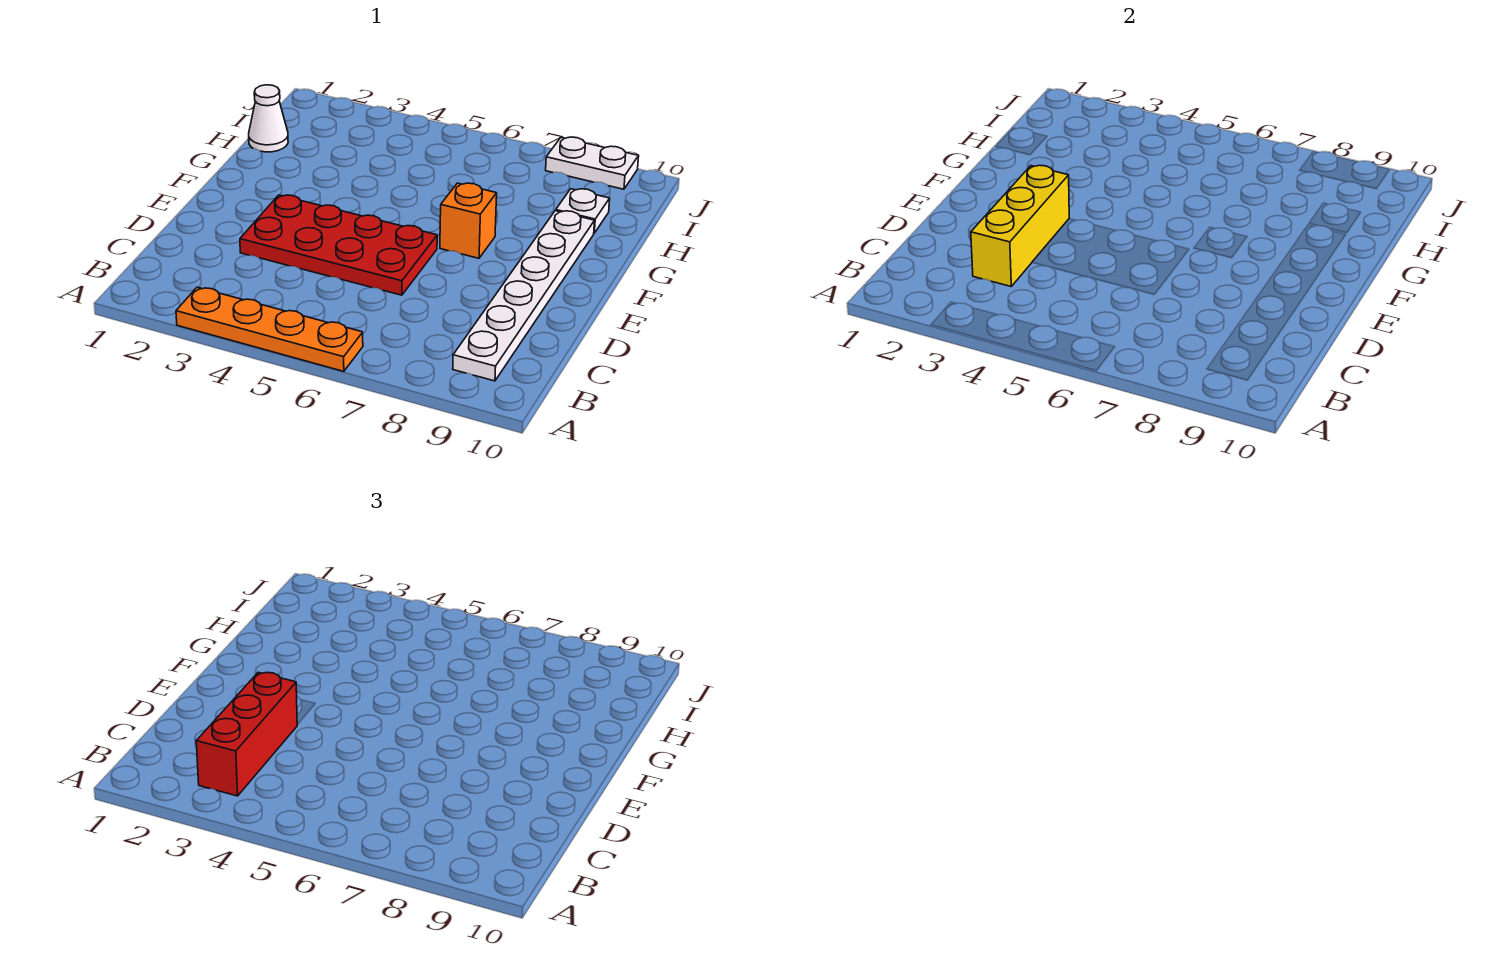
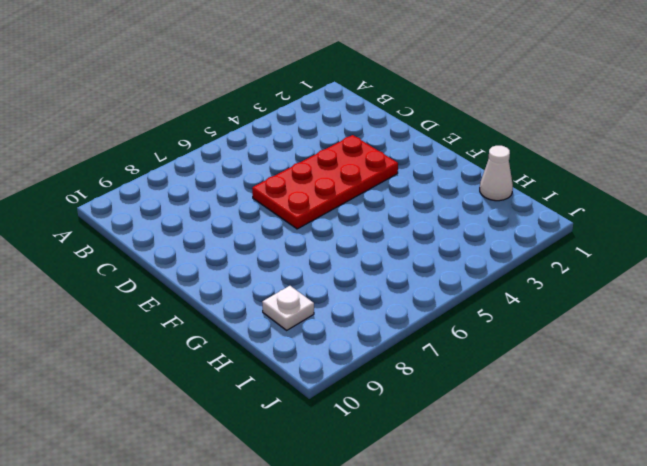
none -> orange plate A3:A6 level 1
none -> white plate B9:G9 level 1

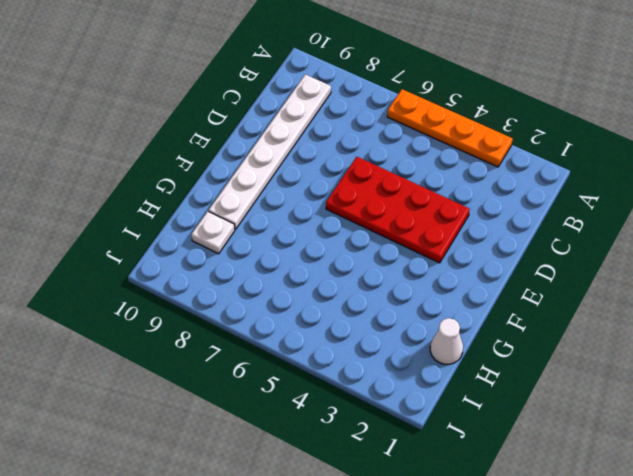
none -> orange brick F7 level 1
none -> white plate J8:J9 level 1

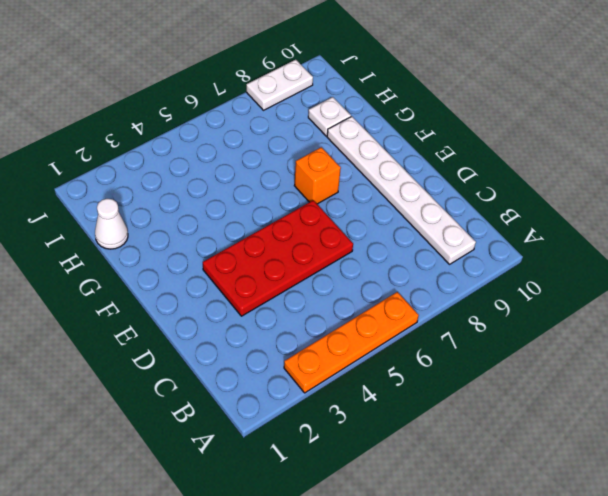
none -> yellow brick C3:E3 level 2
none -> red brick B3:D3 level 3

